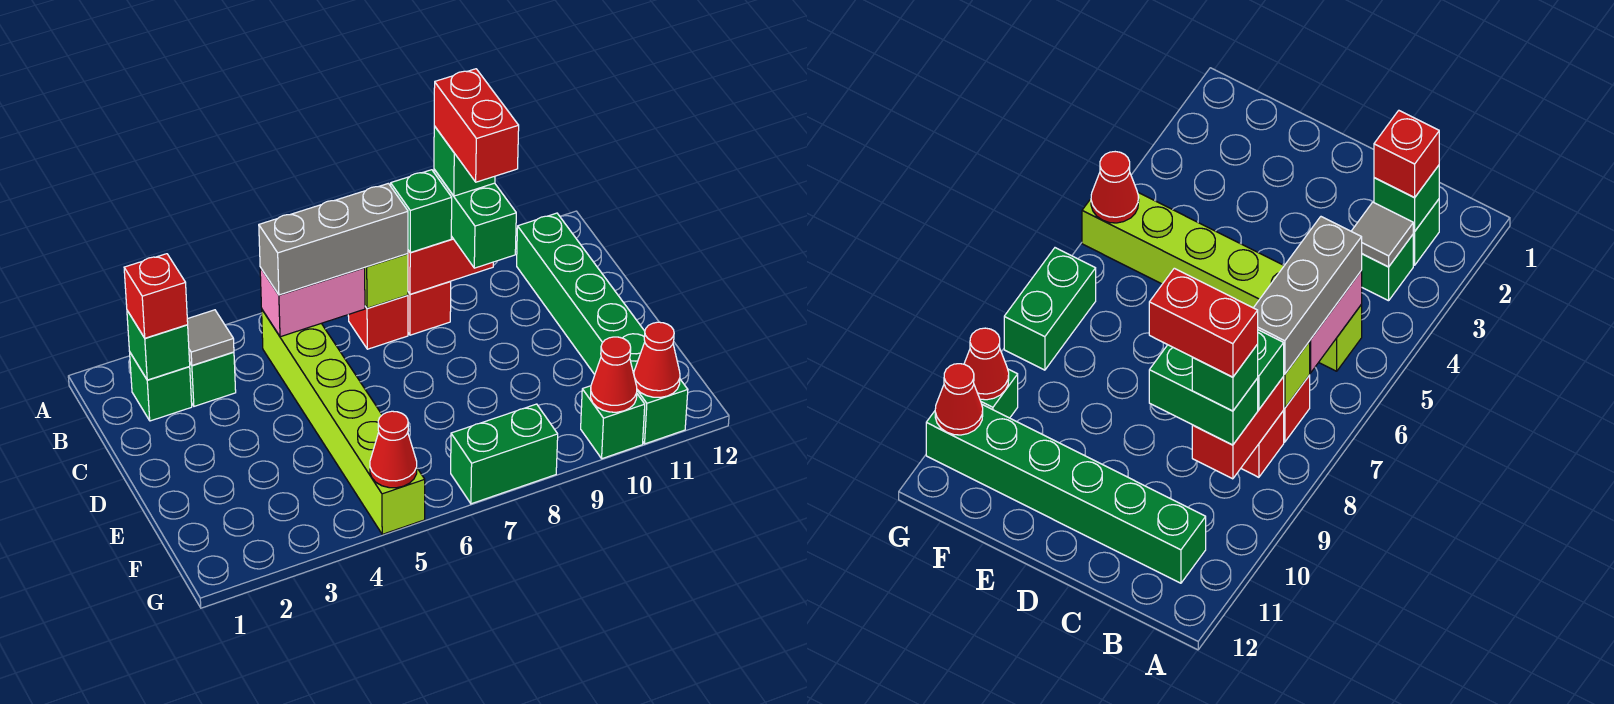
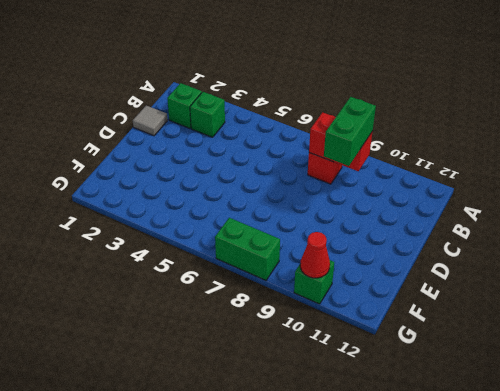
grey tile C1 level 1 -> grey tile B3 level 2
none -> lime brick B5:G5 level 1
none -> red brick B7 level 1
none -> green brick B11:G11 level 1

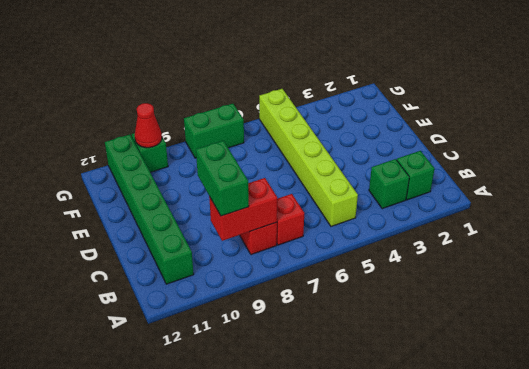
none -> green brick B2 level 2
none -> grey tile B3 level 2
none -> pink brick B5:B6 level 2

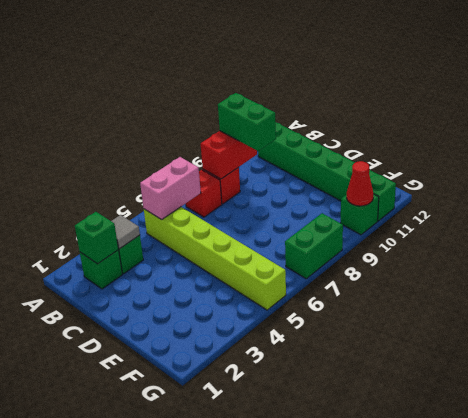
none -> lime brick B7 level 2
none -> red cone G5 level 2
none -> red cone G11 level 2

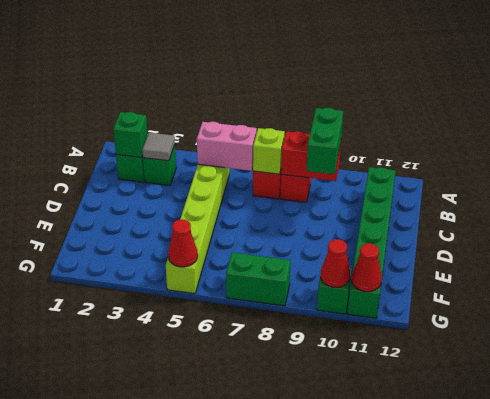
none -> red brick B2 level 3
none -> grey brick B5:B7 level 3
none -> green brick B8 level 3

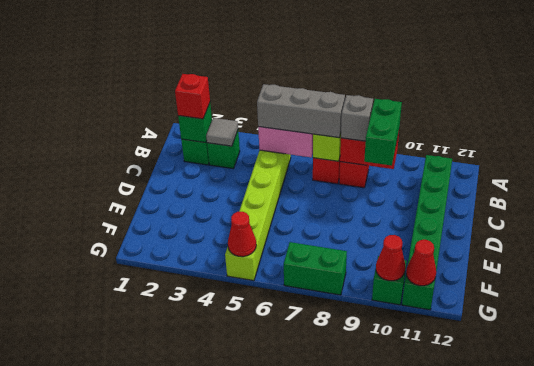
grey brick B8 level 3 -> green brick B8 level 3
none -> green brick B9 level 4
none -> red brick B9:C9 level 5

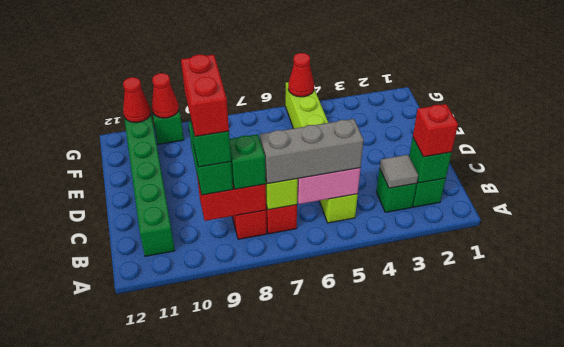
none -> green brick G7:G8 level 1

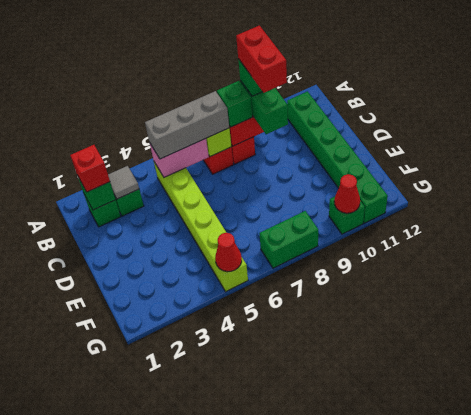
none -> red cone G11 level 2

